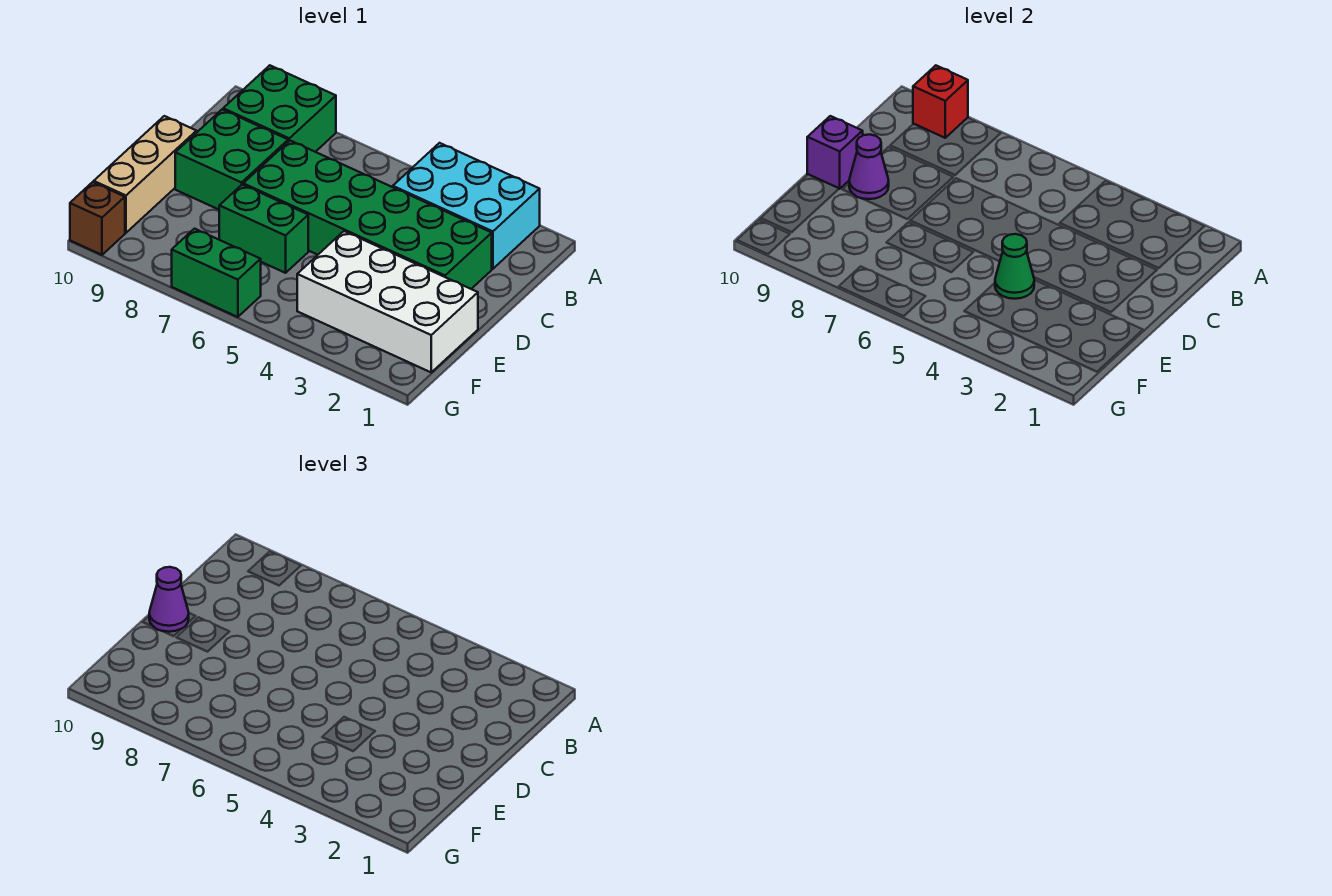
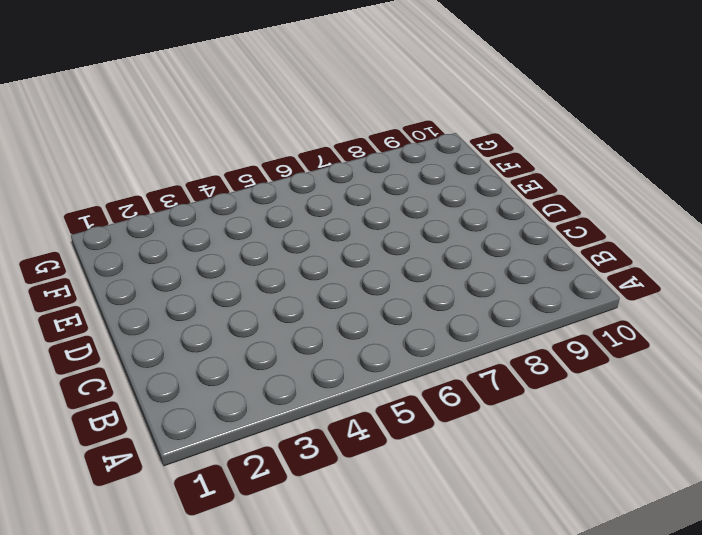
none -> cyan brick A2:B4 level 1
none -> green brick A8:B9 level 1
none -> green brick C2:D7 level 1

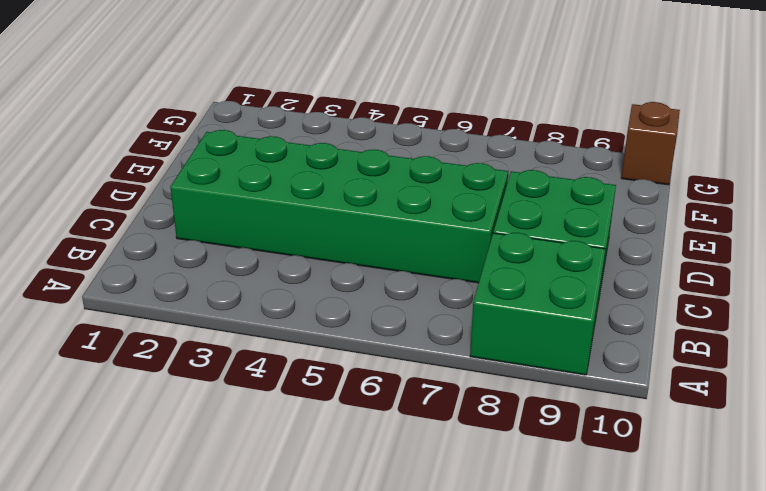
none -> cyan brick A2:B4 level 1
none -> tan brick D10:F10 level 1
none -> white brick E1:F4 level 1

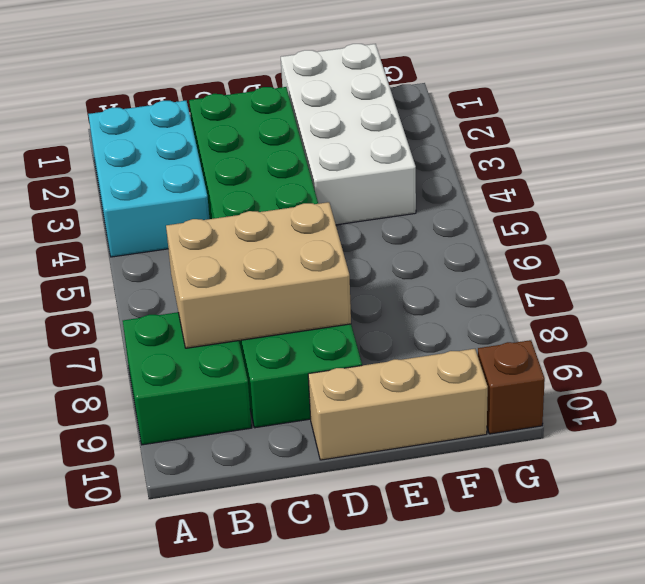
tan brick B7:D8 level 2 -> none
none -> green brick E6:E7 level 1
none -> green brick G6:G7 level 1
none -> red brick A9 level 2

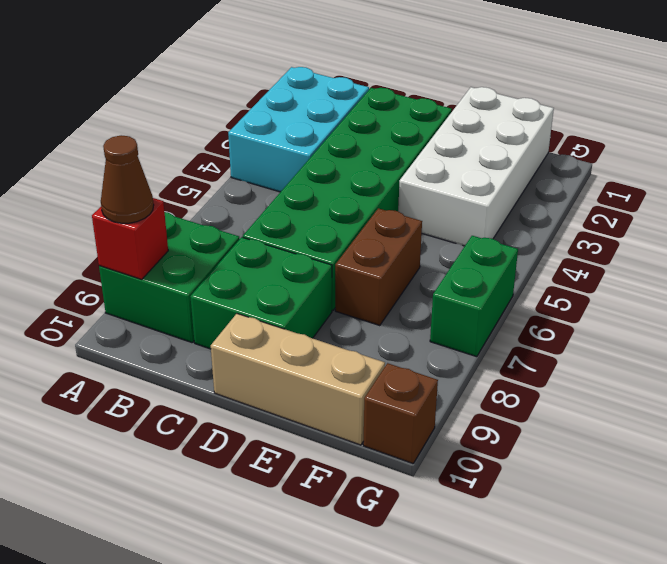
brown cone A9 level 3 -> none
brown brick E6:E7 level 1 -> green brick E6:E7 level 1
none -> purple cone D9 level 2
none -> purple brick D10 level 2
none -> green cone E4 level 2

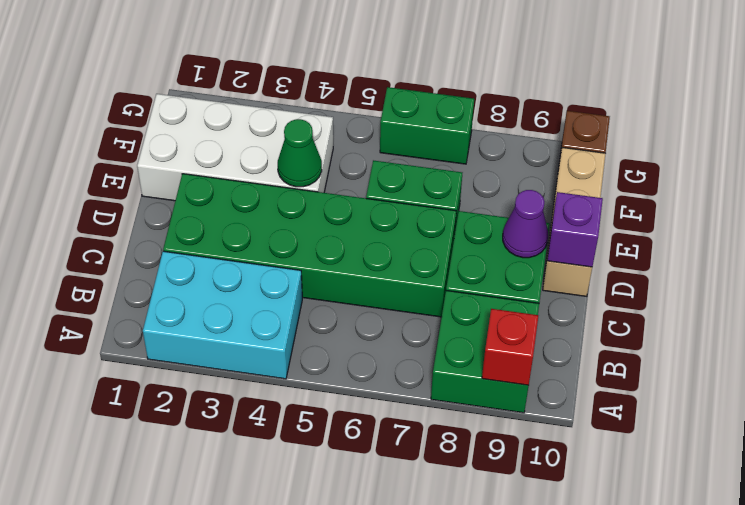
none -> purple cone D10 level 3

